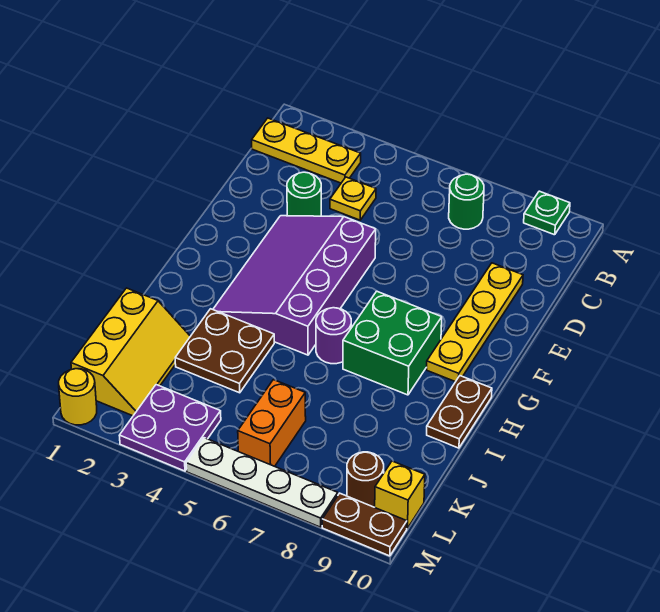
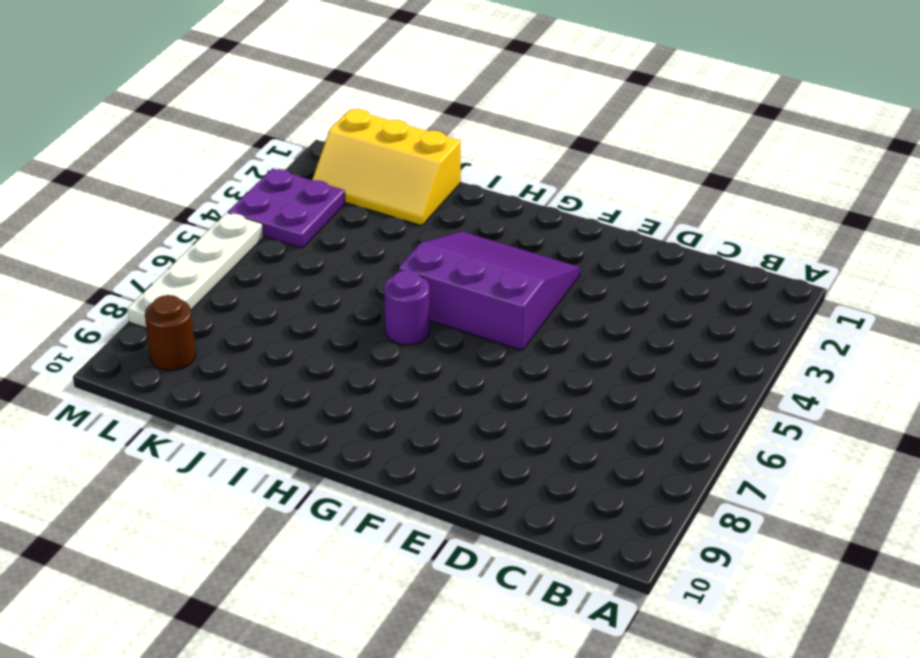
purple slope F3:H5 level 1 top 5 -> purple slope E3:H5 level 1 top 5
none -> green plate A9 level 1
none -> yellow plate B1:B3 level 1
none -> green round brick B7 level 1

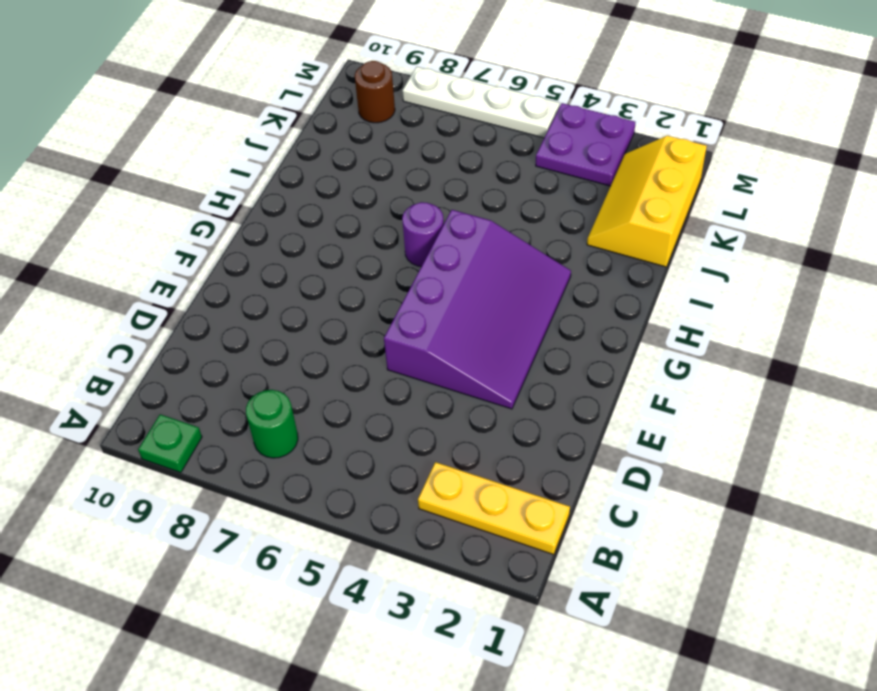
none -> yellow plate C4 level 1
none -> green round brick D3 level 1
none -> yellow plate D9:G9 level 1

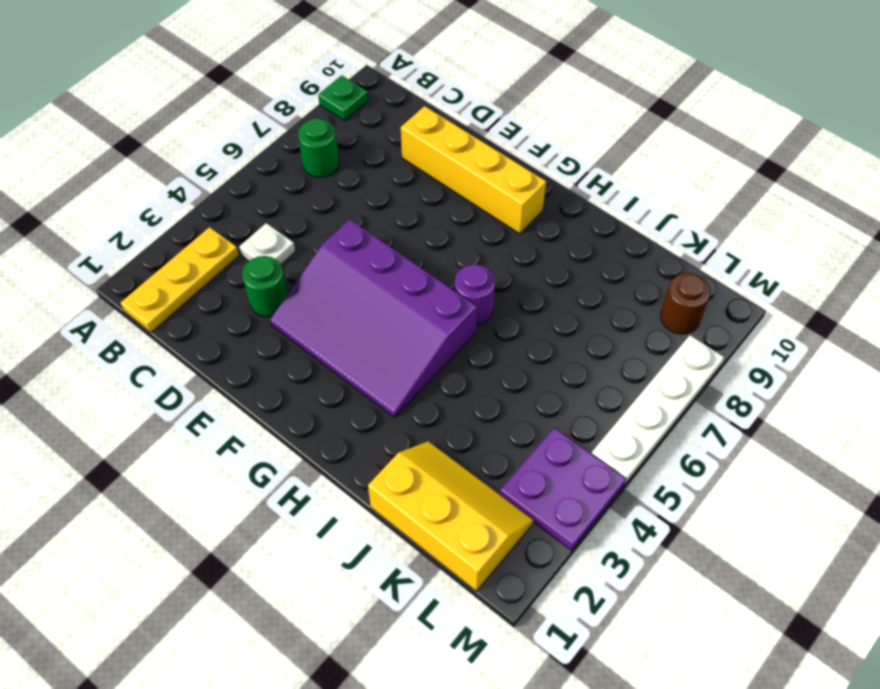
white plate C4 level 1 -> yellow plate C4 level 1
yellow brick D9:G9 level 1 -> yellow plate D9:G9 level 1
none -> green brick G7:H8 level 1
none -> brown plate H10:I10 level 1
none -> brown plate I3:J4 level 1

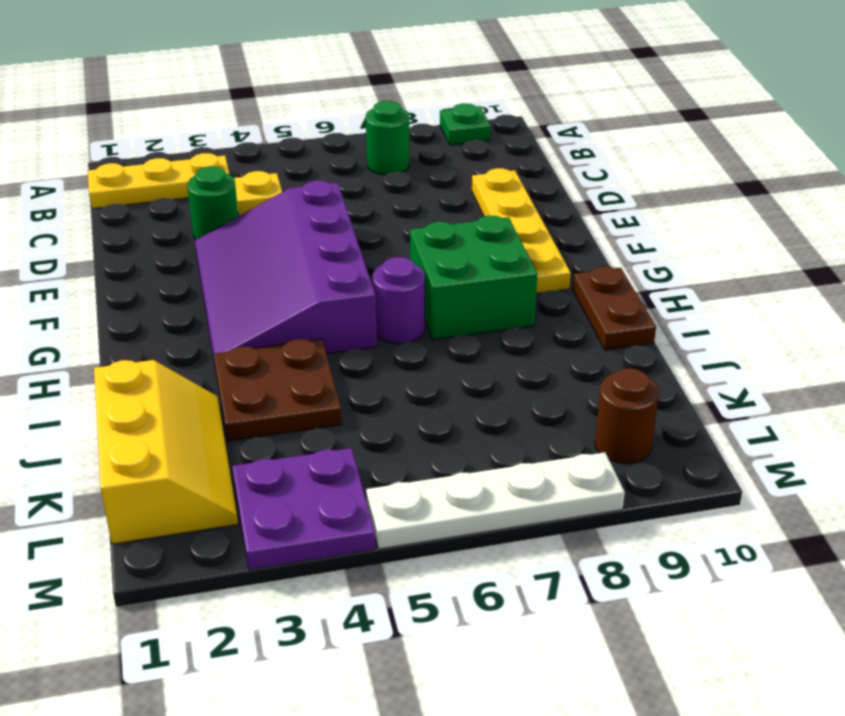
none -> orange brick K6:L6 level 1
none -> yellow brick L10 level 1
none -> yellow round brick M1 level 1

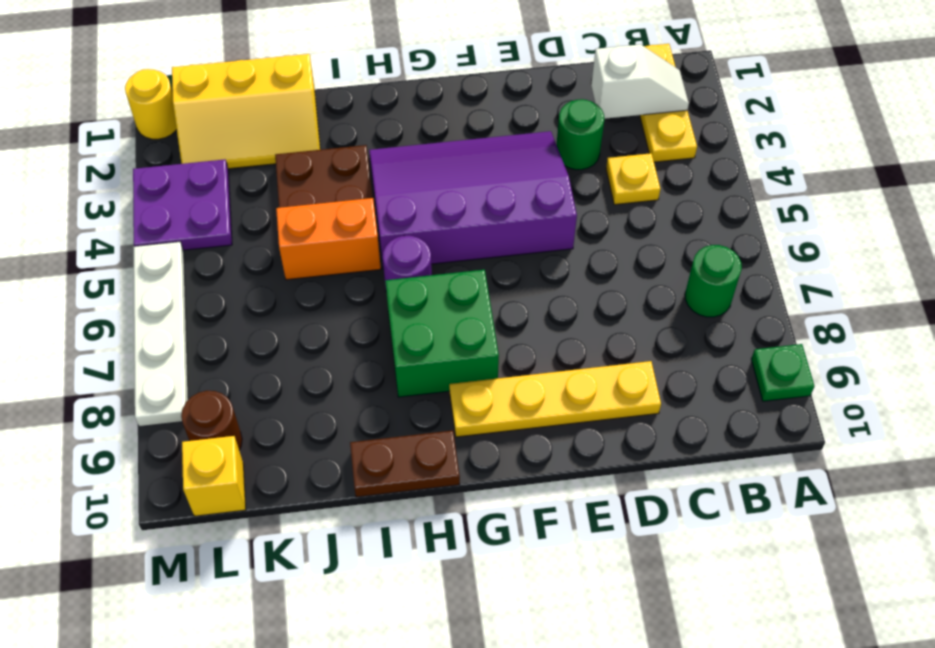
white slope B2:C2 level 2 top C -> none
orange brick I5:J5 level 1 -> orange brick K6:L6 level 1
none -> brown plate M9:M10 level 1

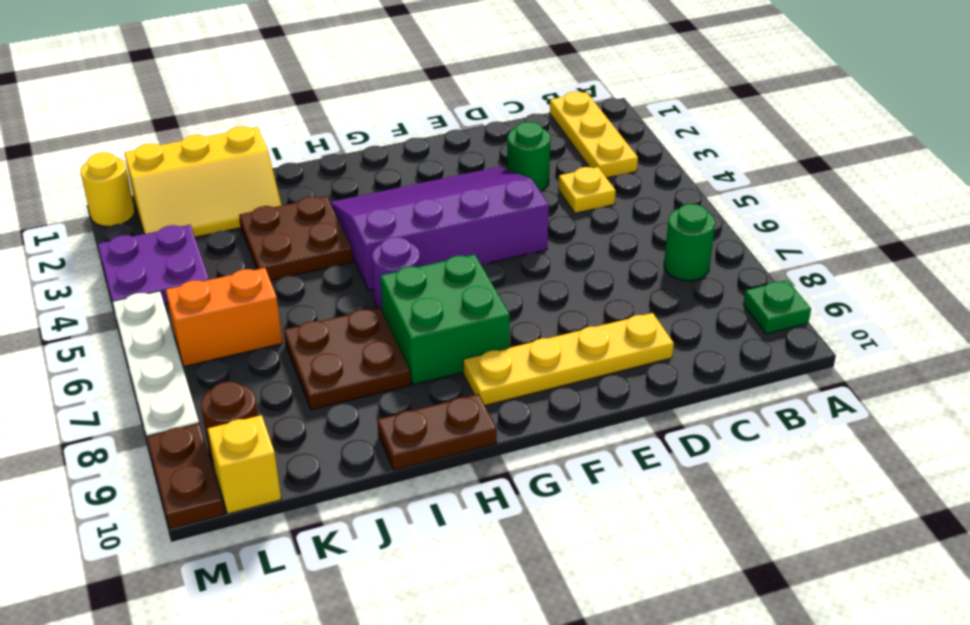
brown plate I7:J8 level 1 -> none

